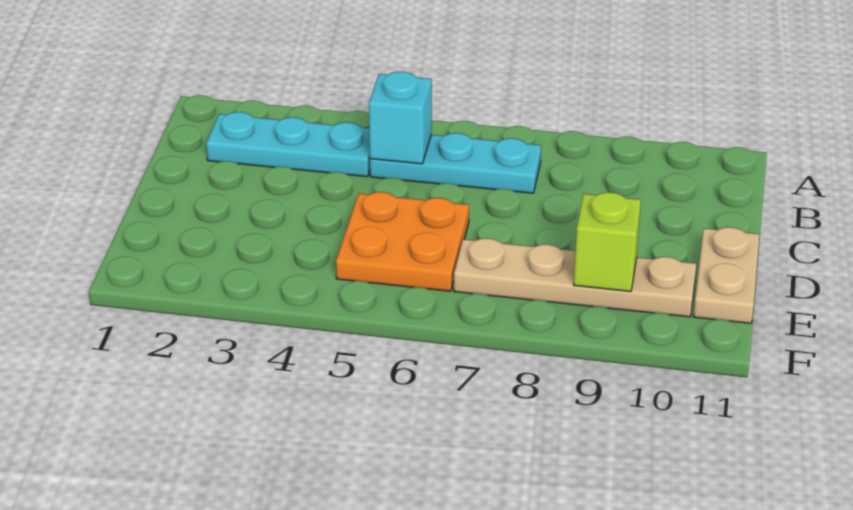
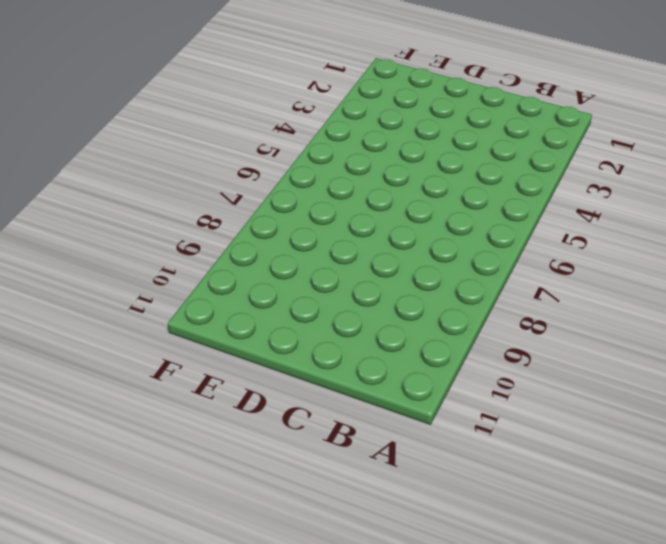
none -> cyan plate B2:B4 level 1
none -> cyan plate B5:B7 level 1

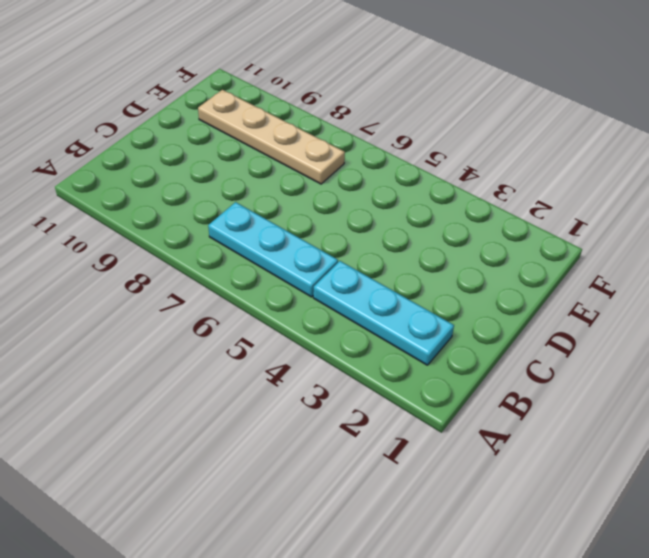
none -> orange plate D5:E6 level 1
none -> tan plate D11:E11 level 1

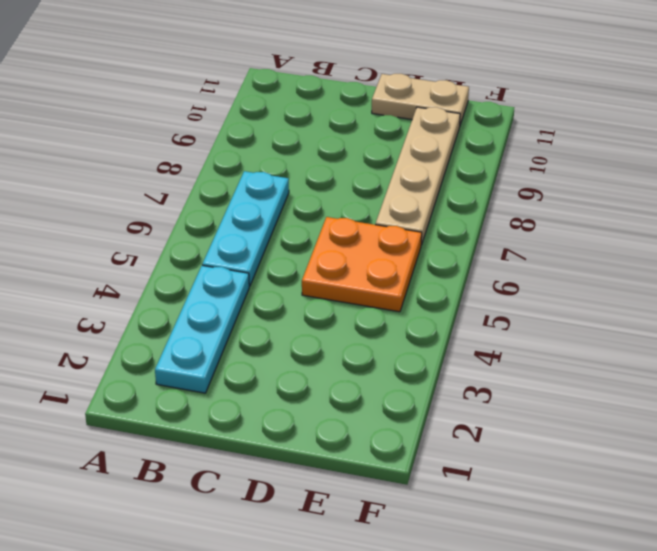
none -> cyan brick B5 level 2
none -> lime brick E9 level 2

